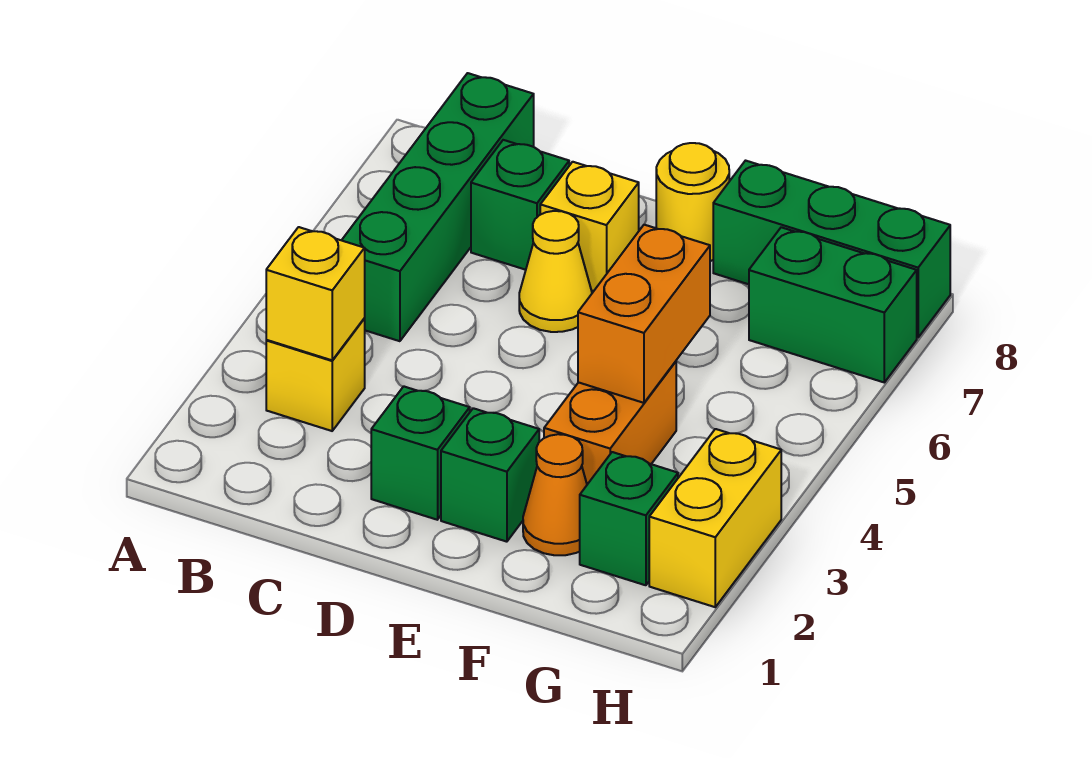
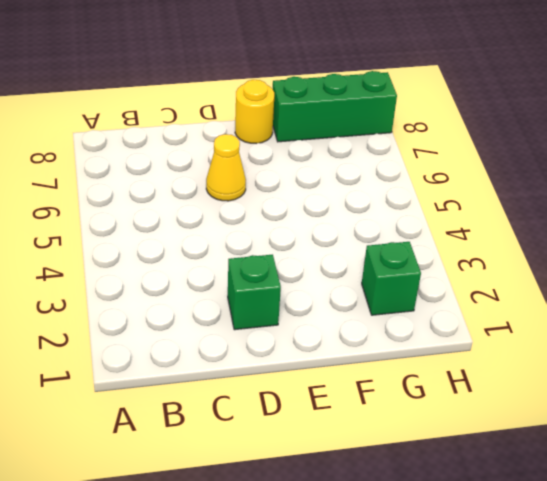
none -> yellow brick B3 level 1
none -> green brick B5:B8 level 1
none -> green brick C7 level 1

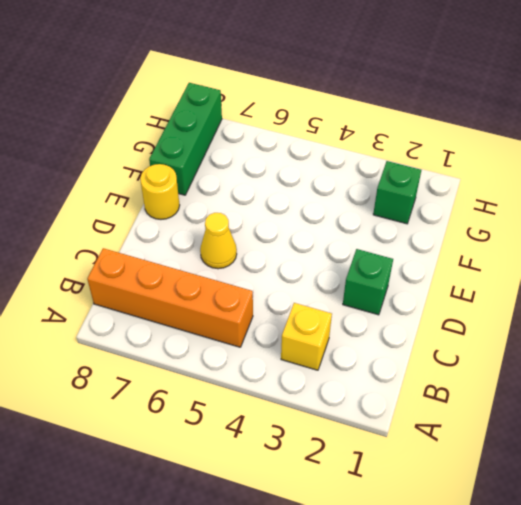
orange brick B5:B8 level 1 -> green brick B5:B8 level 1
none -> green brick C7 level 1
none -> yellow brick D7 level 1
none -> green brick E2 level 1

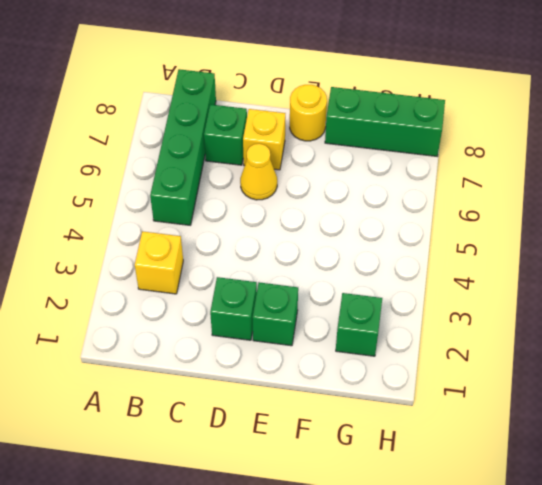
none -> orange cone F2 level 1
none -> orange brick F3:F4 level 1
none -> green brick G7:H7 level 1

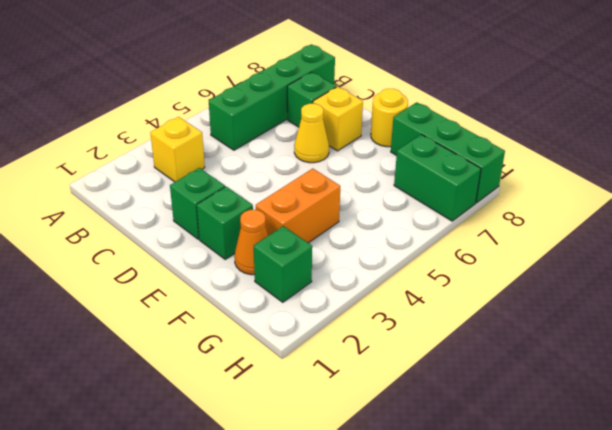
none -> yellow brick H2:H3 level 1
none -> yellow brick B3 level 2
none -> orange brick F4:F5 level 2

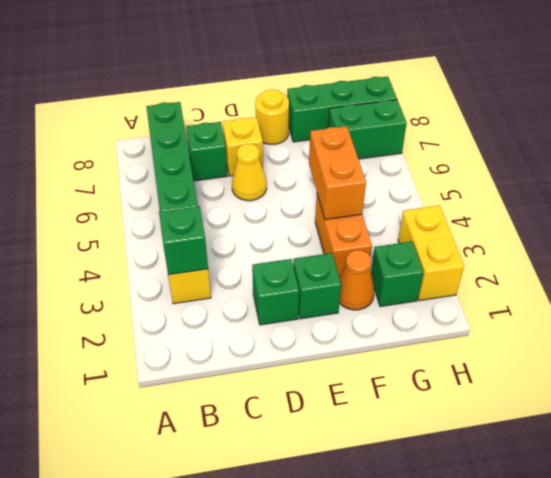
green brick B3 level 2 -> yellow brick B3 level 2

